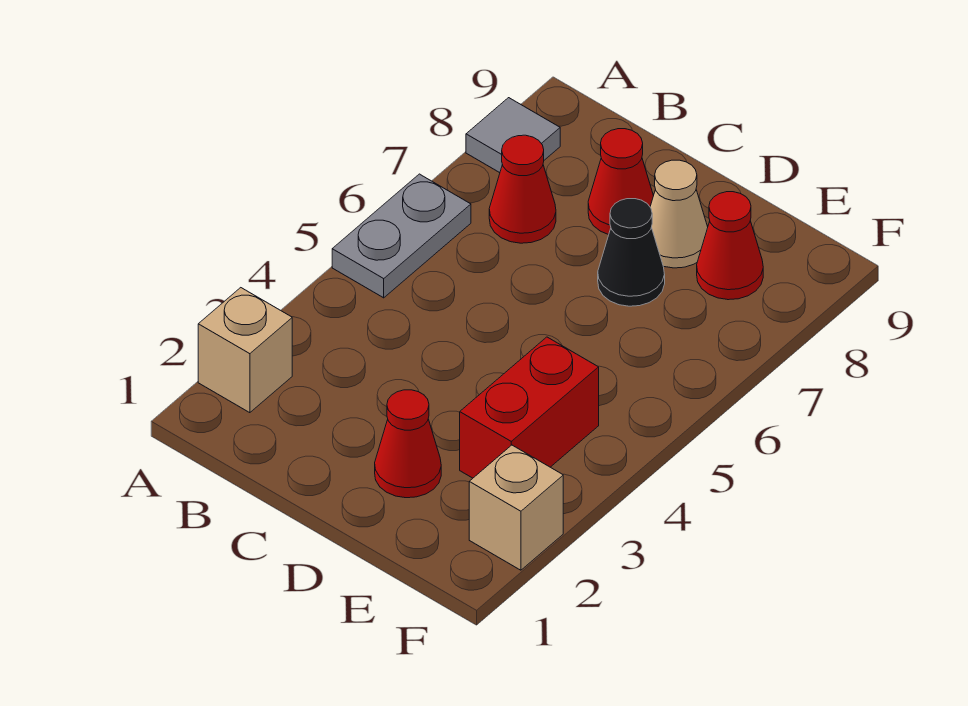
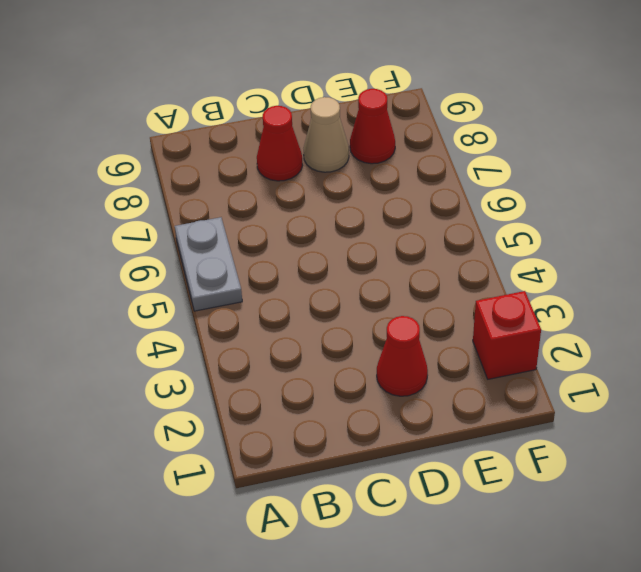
red brick F2 level 1 -> tan brick F2 level 1
none -> tan brick A2 level 1
none -> grey tile A8 level 1

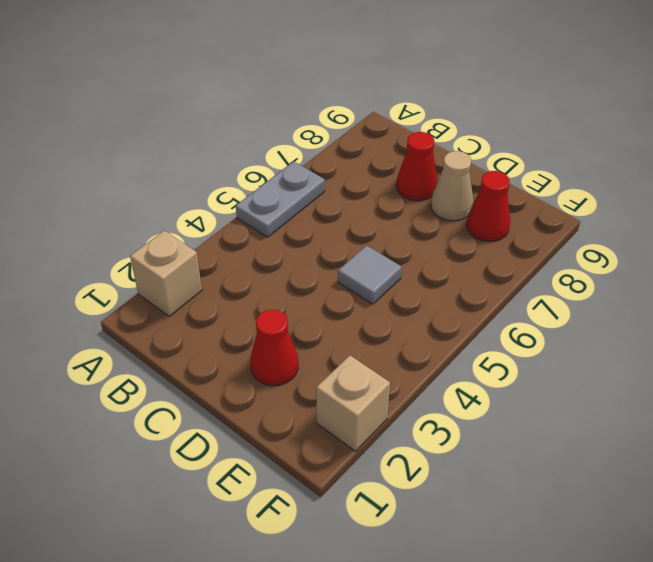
grey tile D5 level 1 -> grey tile A8 level 1
none -> red cone B7 level 1
none -> black cone D7 level 1

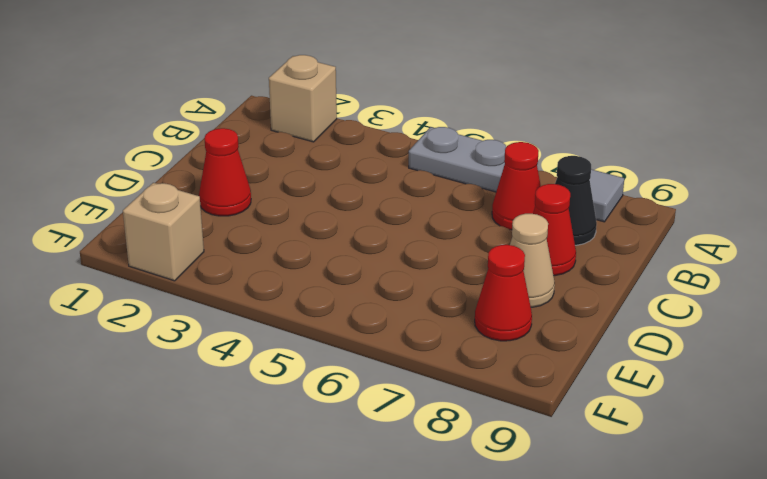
black cone B8 level 1 -> black cone D7 level 1
none -> red brick E3:E4 level 1

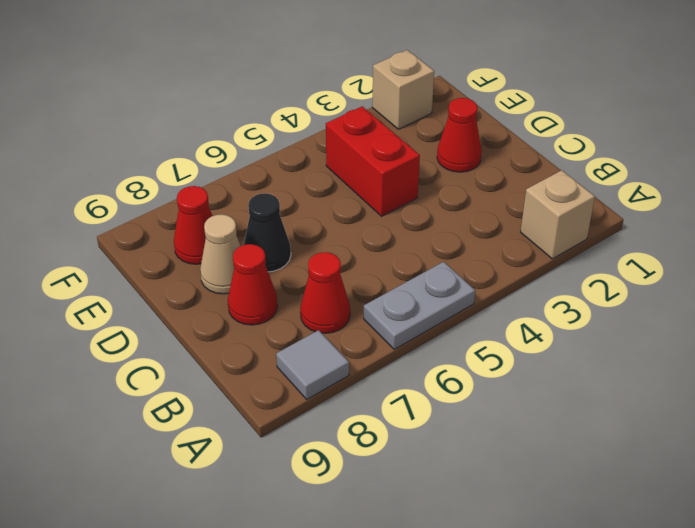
red brick D4:E4 level 1 -> red brick E3:E4 level 1

